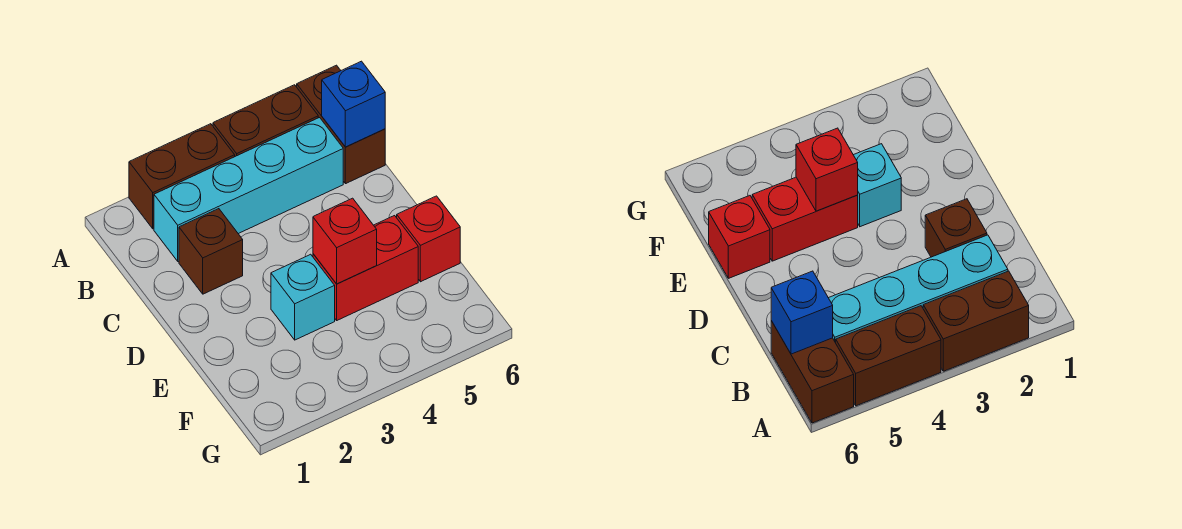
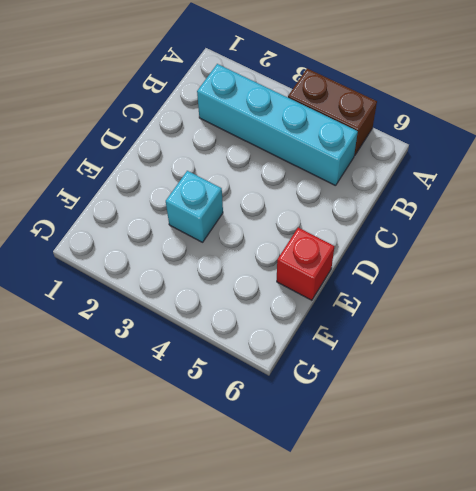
none -> brown brick A2:A3 level 1
none -> brown brick A6:B6 level 1

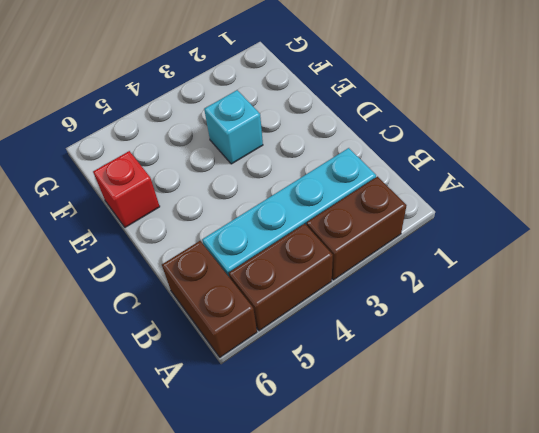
none -> brown brick C2 level 1
none -> red brick E4:E5 level 1

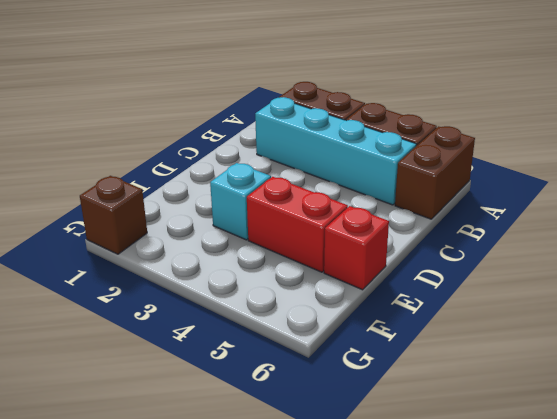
brown brick G1 level 1 -> brown brick C2 level 1
none -> blue brick B6 level 2
none -> red brick E4 level 2

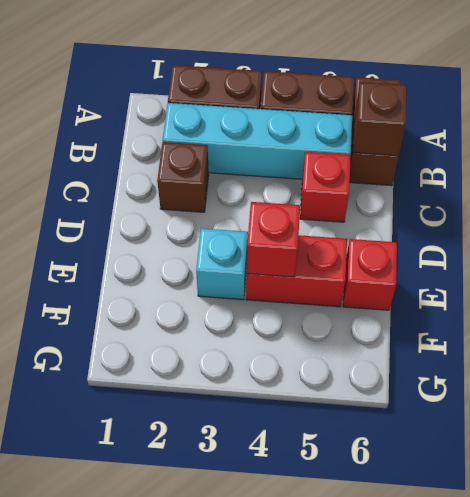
brown brick B6 level 2 -> blue brick B6 level 2
red brick C5 level 1 -> none

